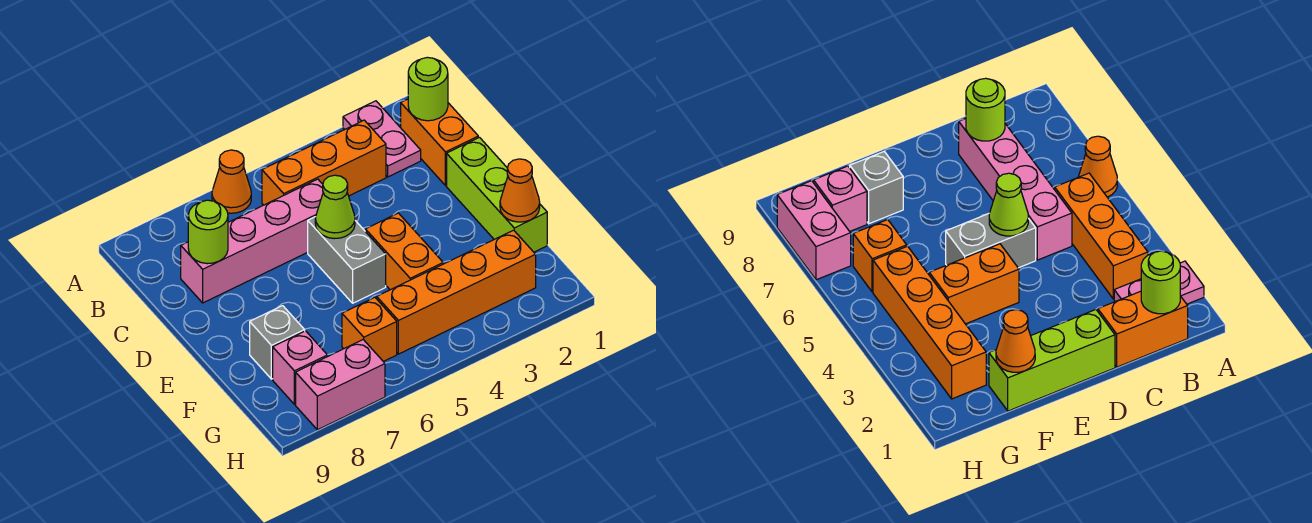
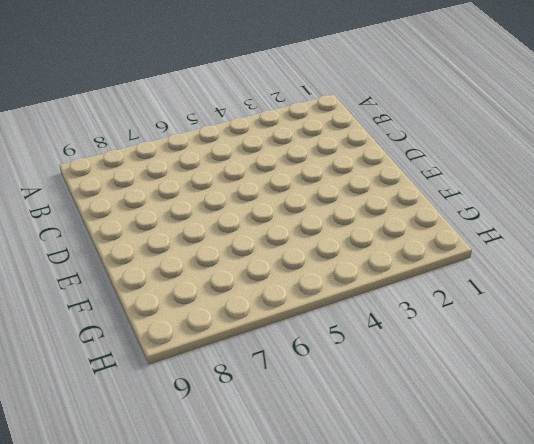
none -> pink plate A2:B2 level 1
none -> orange cone A6 level 1
none -> orange brick B1:C1 level 1

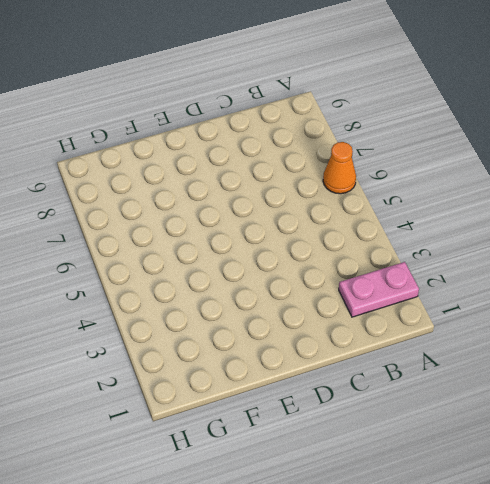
none -> orange brick B1:C1 level 1
none -> orange brick B3:B5 level 1
none -> pink brick C5:C8 level 1

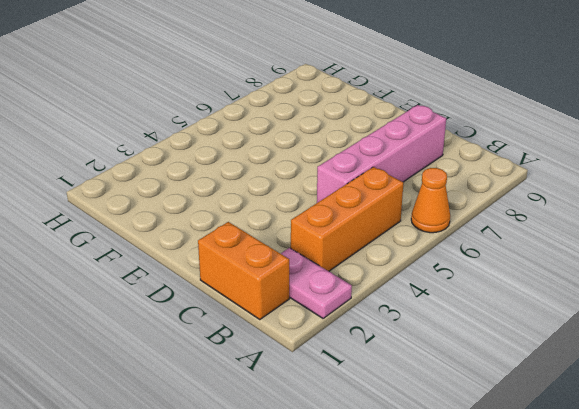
none -> lime brick D1:F1 level 1
none -> grey brick D5:E5 level 1
none -> orange brick E4:F4 level 1

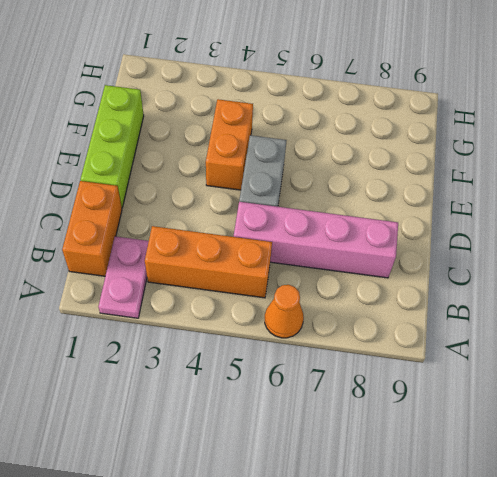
none -> grey brick F8 level 1
none -> orange brick G2:G5 level 1
none -> orange brick G6 level 1

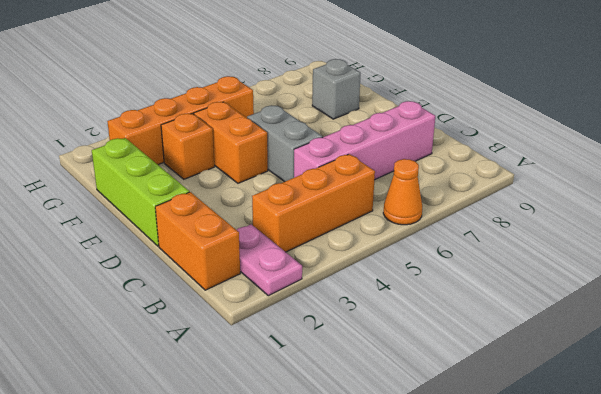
orange brick F3 level 1 -> orange brick G6 level 1
none -> pink brick G8 level 1
none -> pink brick H7:H8 level 1
none -> lime round brick B1 level 2

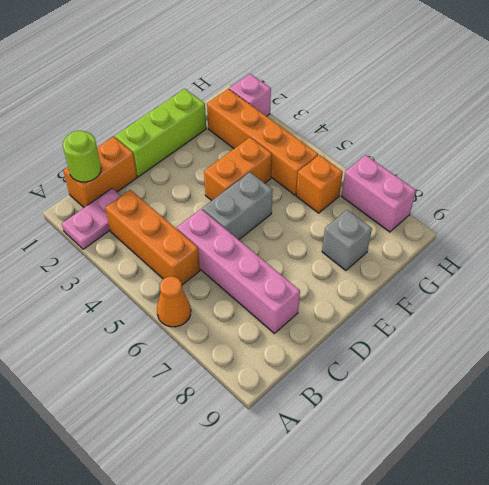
pink brick H2 level 1 -> pink brick G8 level 1
none -> lime round brick C8 level 2
none -> lime cone D5 level 2
none -> orange cone F1 level 2

